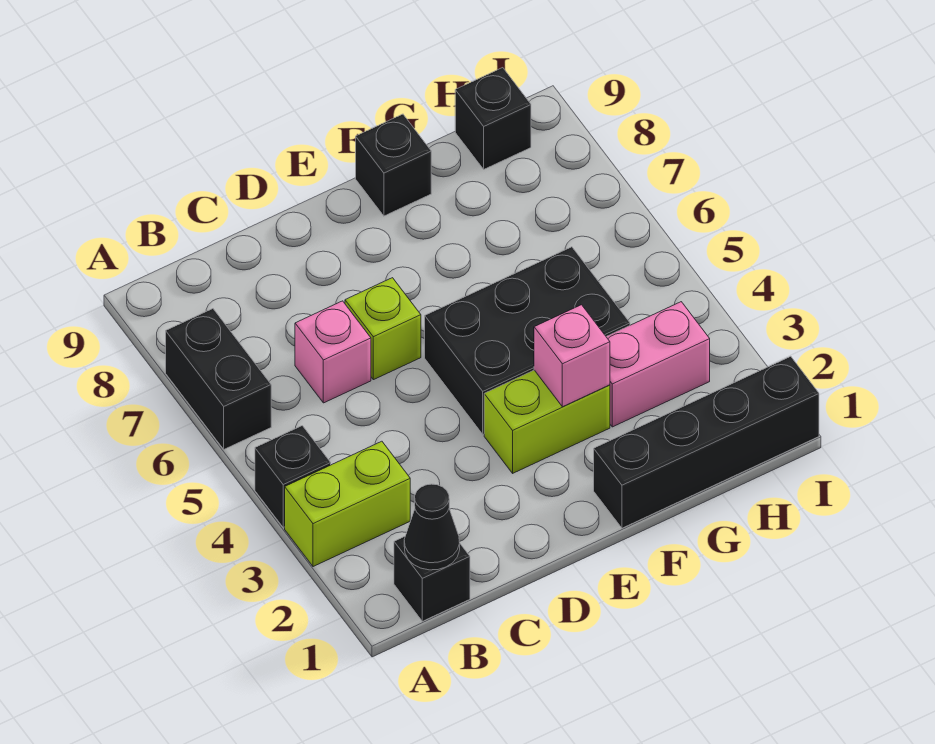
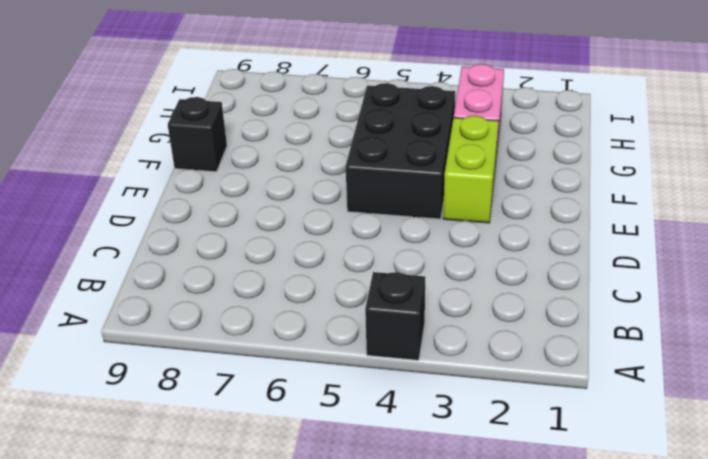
none -> lime brick A3:B3 level 1
none -> black brick A6:A7 level 1
none -> black brick B1 level 1

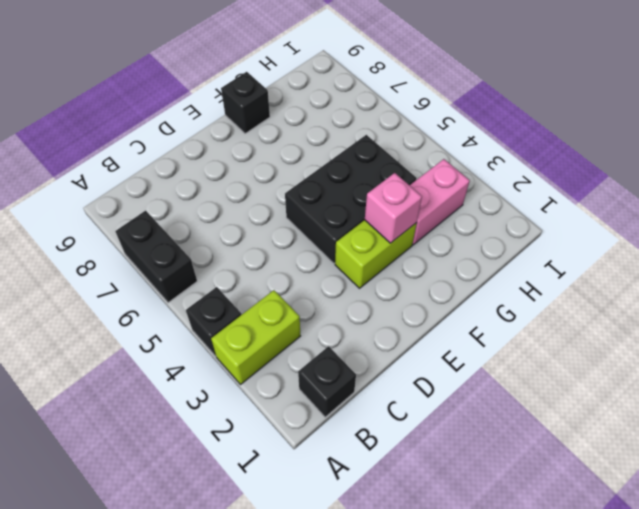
none -> pink brick C6 level 1
none -> lime brick D6 level 1
none -> black brick F1:I1 level 1

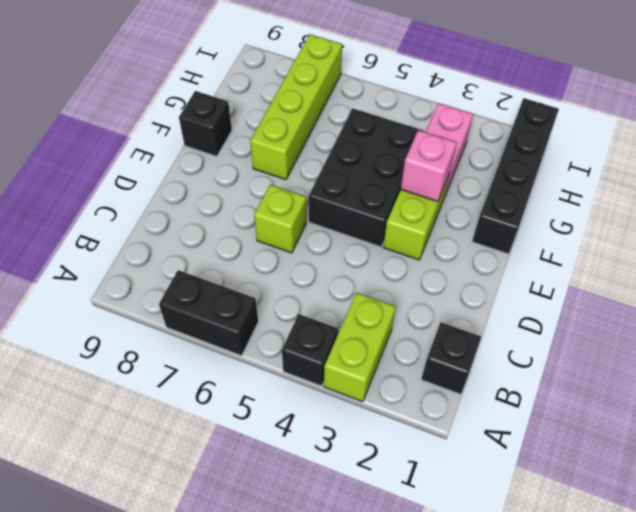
lime brick F7:I7 level 1 -> none
none -> pink brick C6 level 1
none -> black brick H9 level 1
none -> black cone B1 level 2

